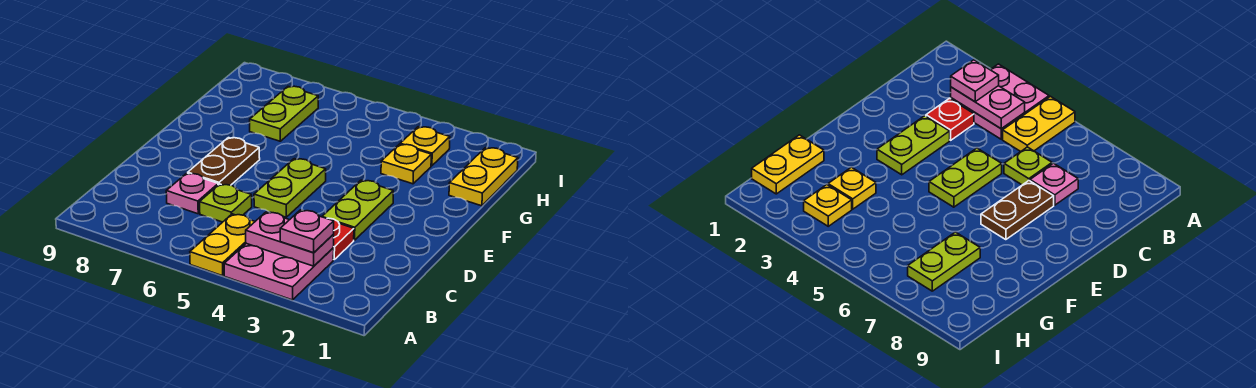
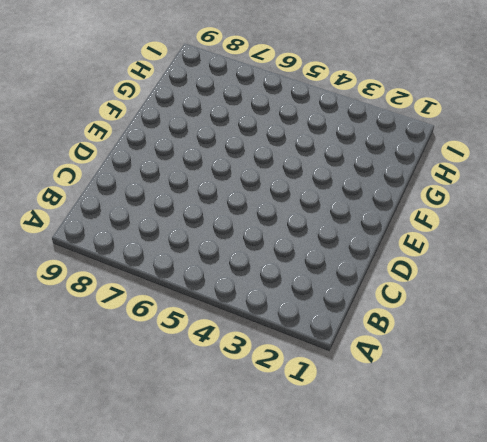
none -> pink plate A3:B4 level 1
none -> yellow plate A5:B5 level 1
none -> red plate C3 level 1

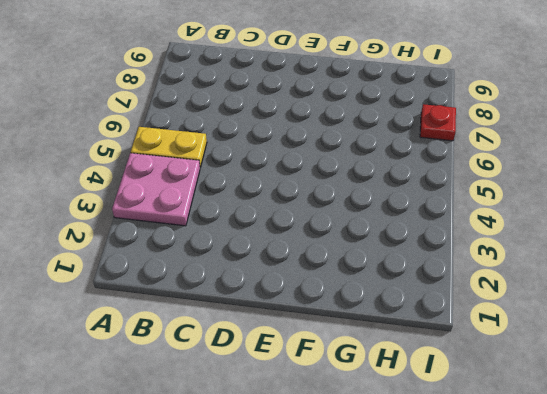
red plate I7 level 1 -> red plate C3 level 1
none -> lime plate C6 level 1
none -> pink plate C7 level 1
none -> lime plate D3:E3 level 1

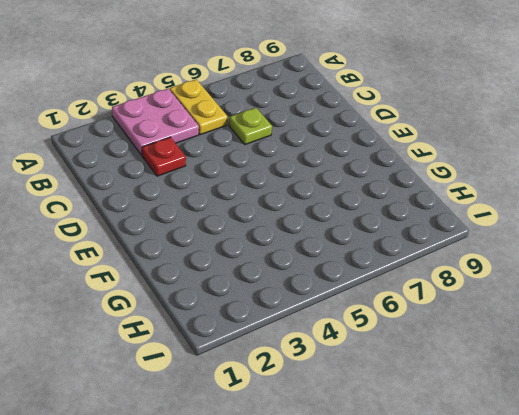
none -> pink plate C7 level 1
none -> lime plate D3:E3 level 1
none -> lime plate D5:E5 level 1

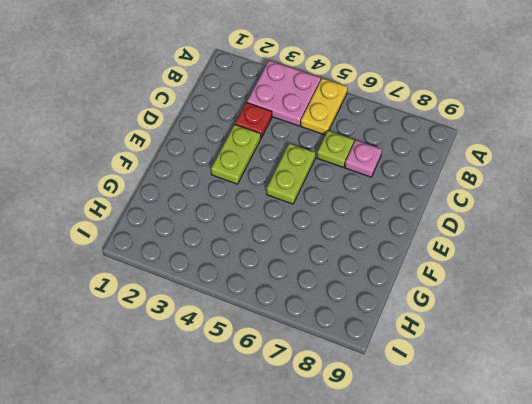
none -> brown plate D7:E7 level 1
none -> yellow plate G1:H1 level 1
none -> yellow plate G3 level 1

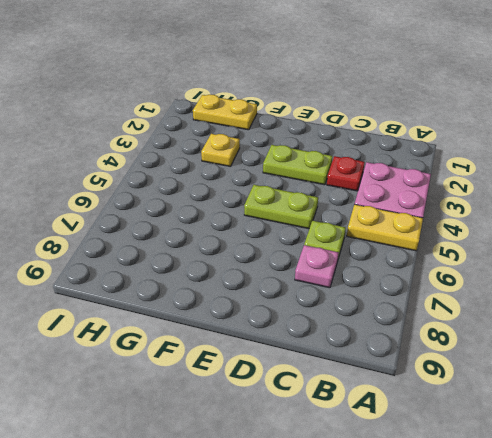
none -> brown plate D7:E7 level 1
none -> lime plate G7:H7 level 1
none -> yellow plate H3 level 1

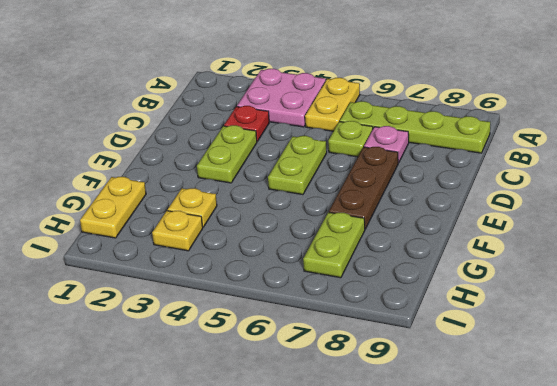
lime plate B6:B9 level 1 -> none
brown plate D7:F7 level 1 -> brown plate D7:E7 level 1
none -> pink plate B3:B4 level 2
none -> pink plate B3 level 3

